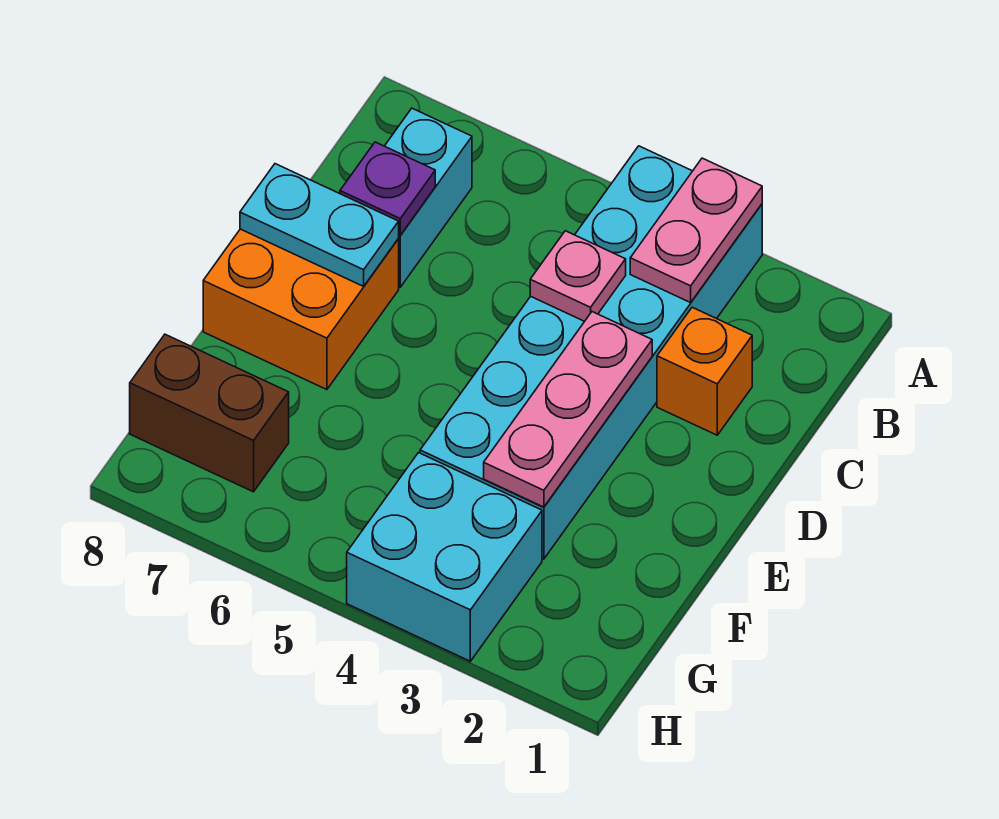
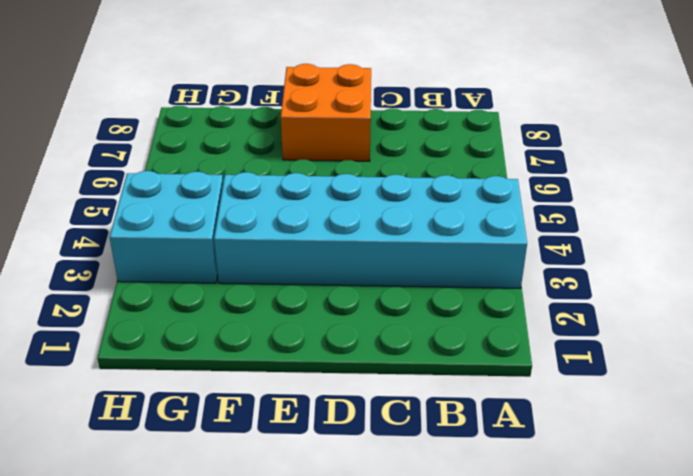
none -> cyan brick B7:C7 level 1
none -> orange brick C2 level 1

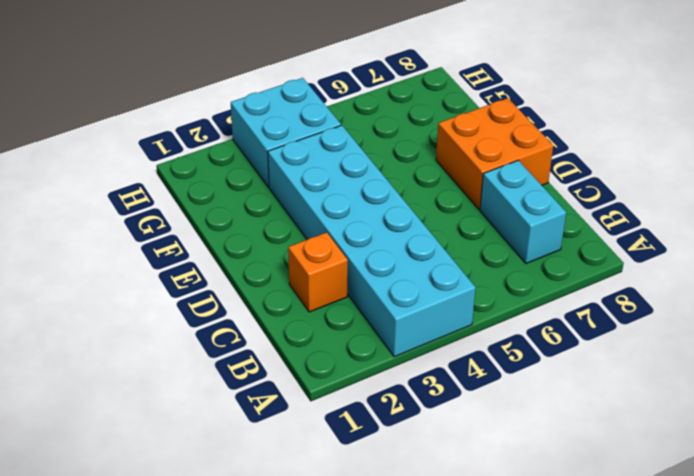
none -> brown brick G7:G8 level 1
none -> pink plate A3:B3 level 2

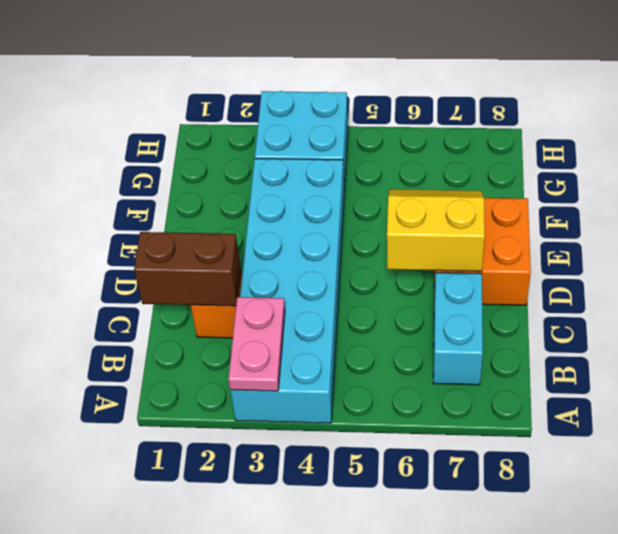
brown brick C1:C2 level 2 -> brown brick G7:G8 level 1
yellow slope D6:E7 level 2 top D -> cyan plate D7:D8 level 2
none -> pink plate C4 level 2
none -> purple plate C7 level 2

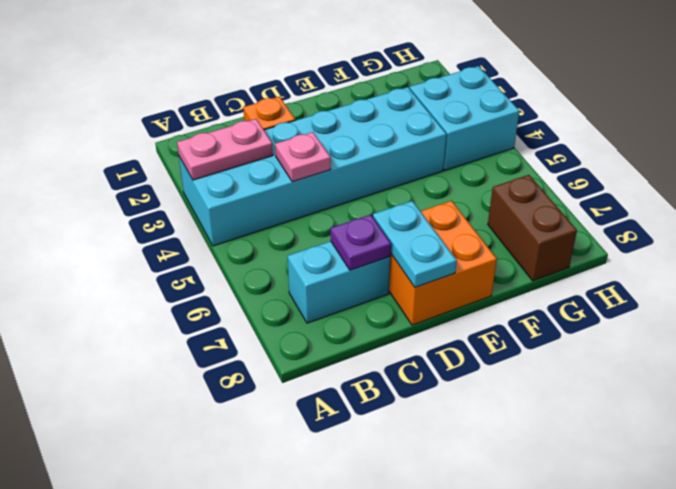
none -> pink plate D3:F3 level 2

